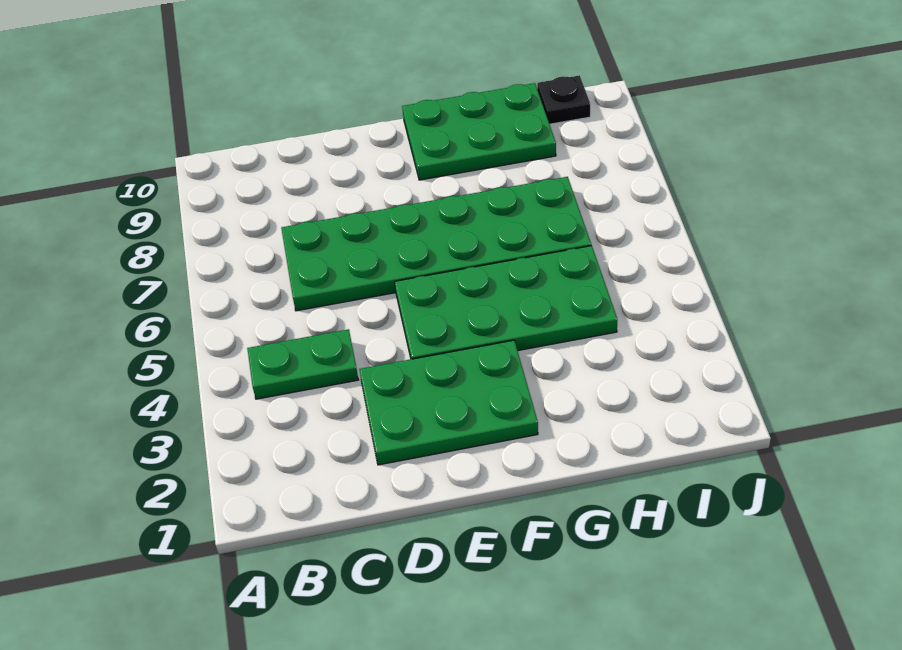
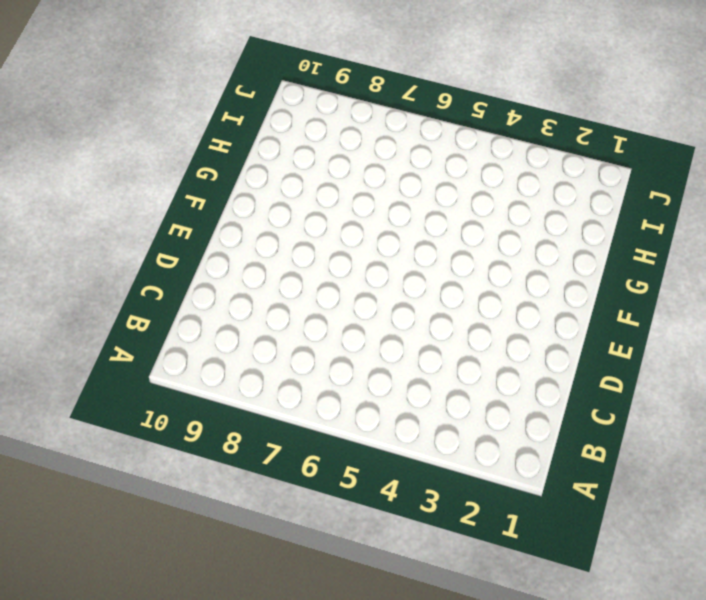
none -> green plate B4:C4 level 1
none -> green plate C6:H7 level 1

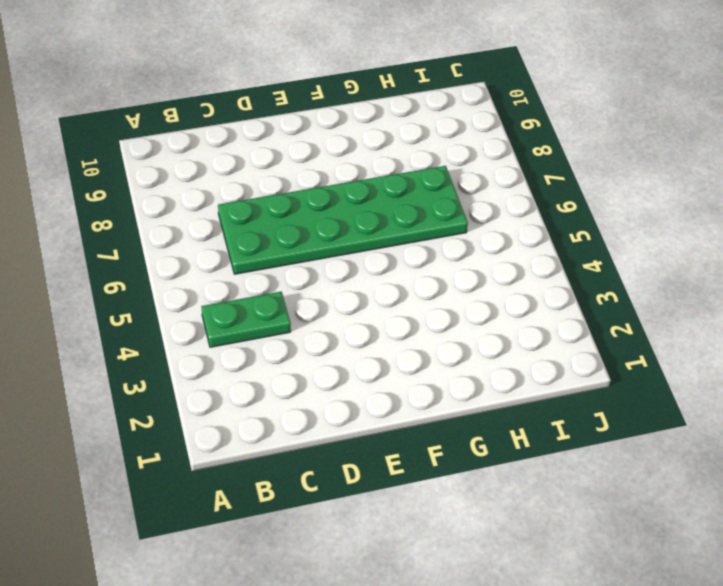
none -> green plate D2:F3 level 1
none -> green plate E4:H5 level 1

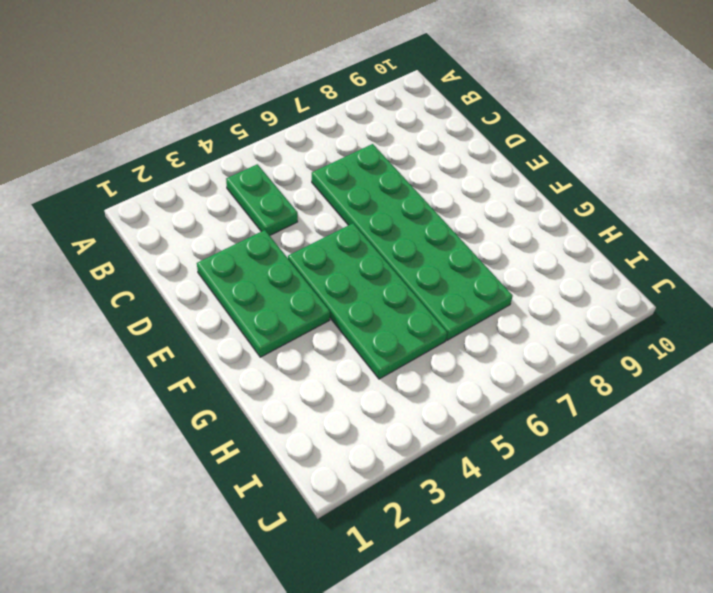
none -> green plate F9:H10 level 1
none -> black plate I10 level 1

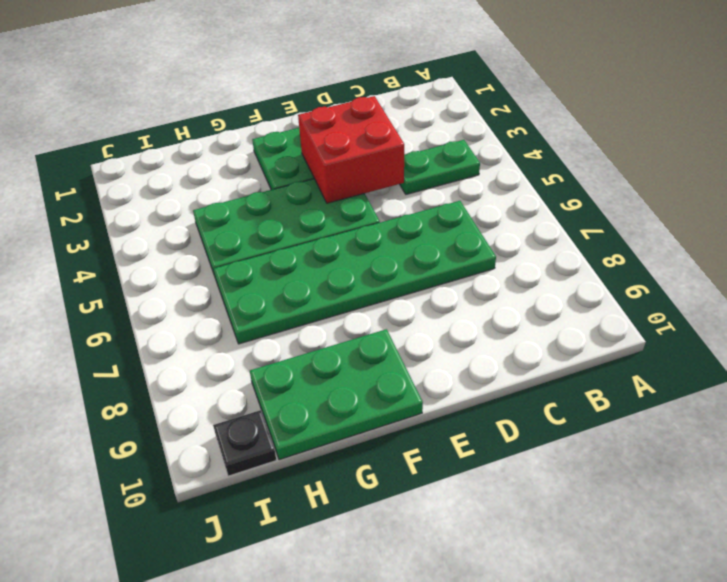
red brick D3:E4 level 2 -> none

